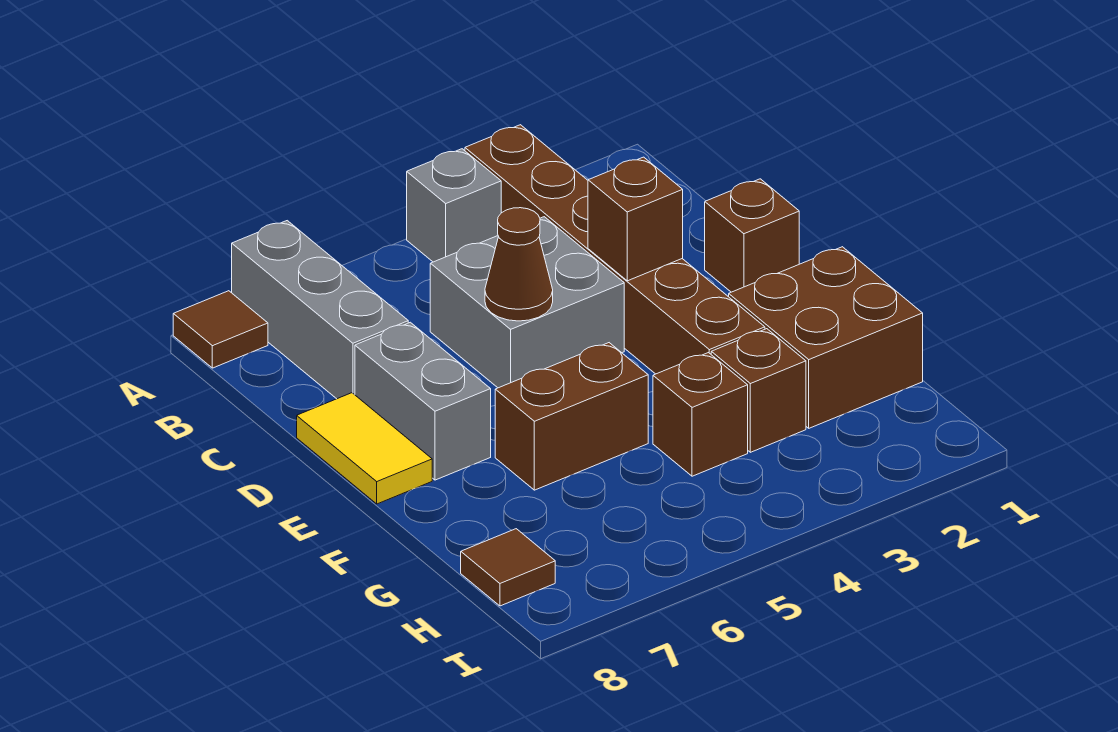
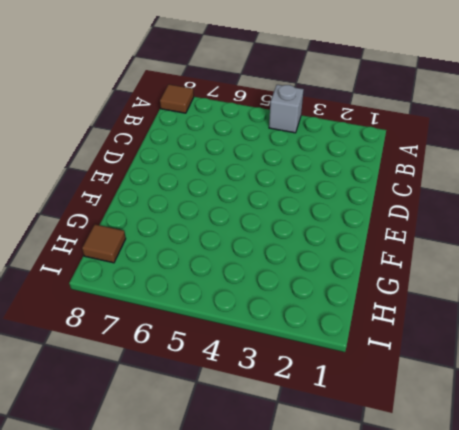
none -> brown brick A3:F3 level 1
none -> grey brick A7:C7 level 1
none -> grey brick C4:D5 level 1

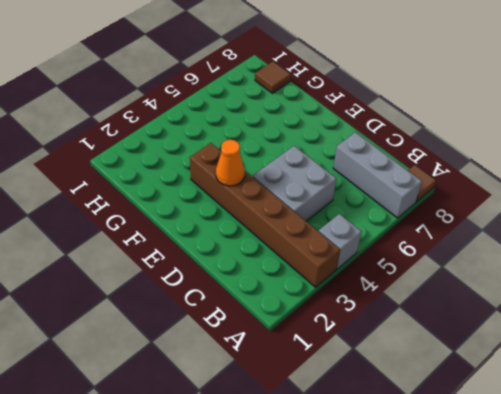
orange cone E3 level 2 -> none
none -> brown brick D1 level 1
none -> grey brick D7:E7 level 1
none -> yellow tile D8:E8 level 1

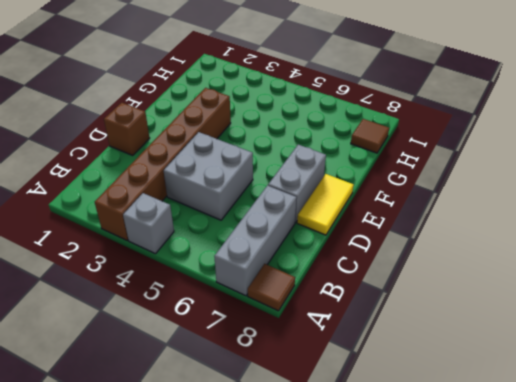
none -> brown brick F1:G2 level 1
none -> brown brick F5:F6 level 1
none -> brown brick G3 level 1

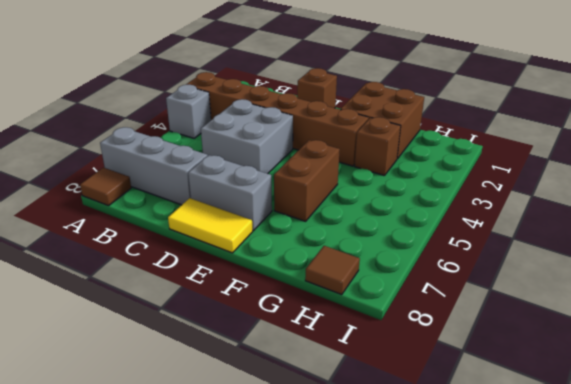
none -> brown brick G4 level 1
none -> brown brick D3 level 2
none -> brown cone D5 level 2

